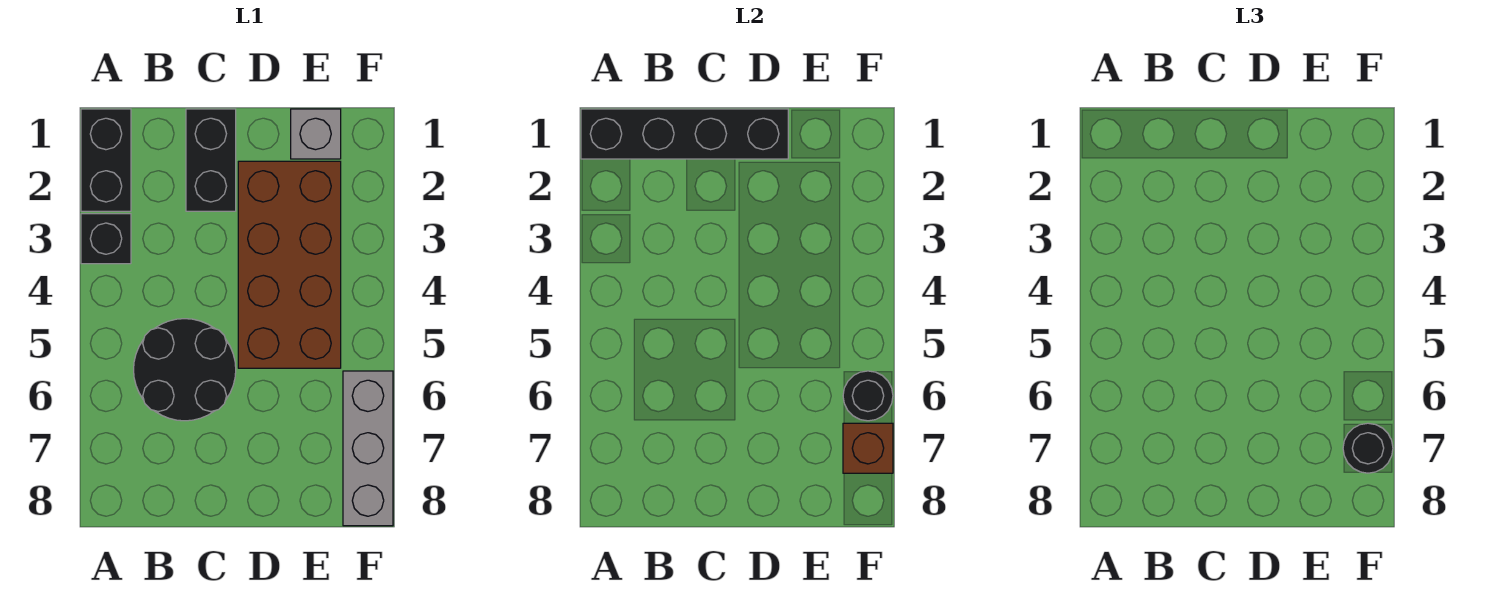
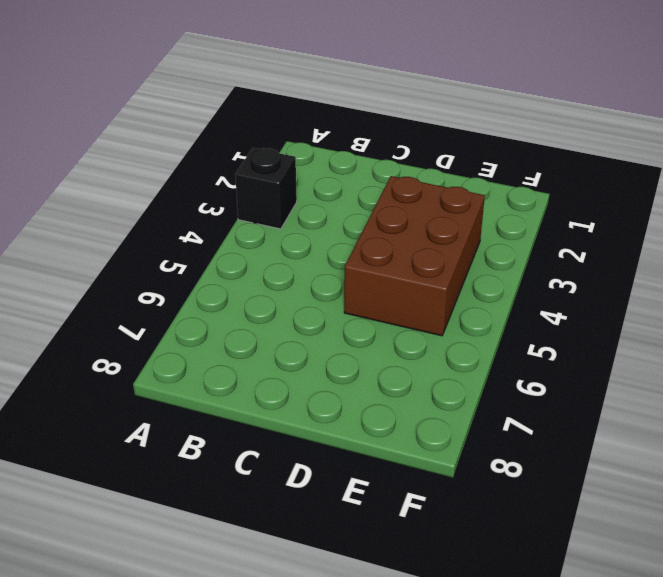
brown brick D3:E5 level 1 -> brown brick D2:E5 level 1
none -> black brick A1:A2 level 1
none -> black round brick B5:C6 level 1

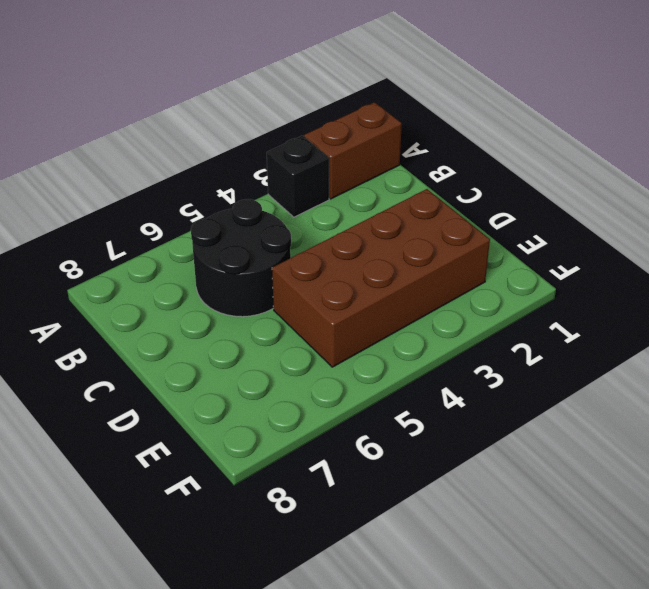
brown brick A1:A2 level 1 -> black brick A1:A2 level 1
none -> black brick C1:C2 level 1
none -> grey brick E1 level 1

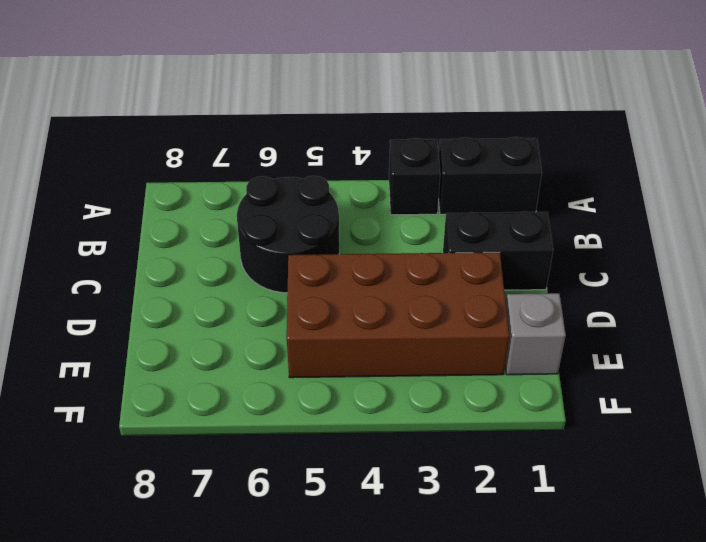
none -> grey brick F6:F8 level 1
none -> black brick A1:D1 level 2

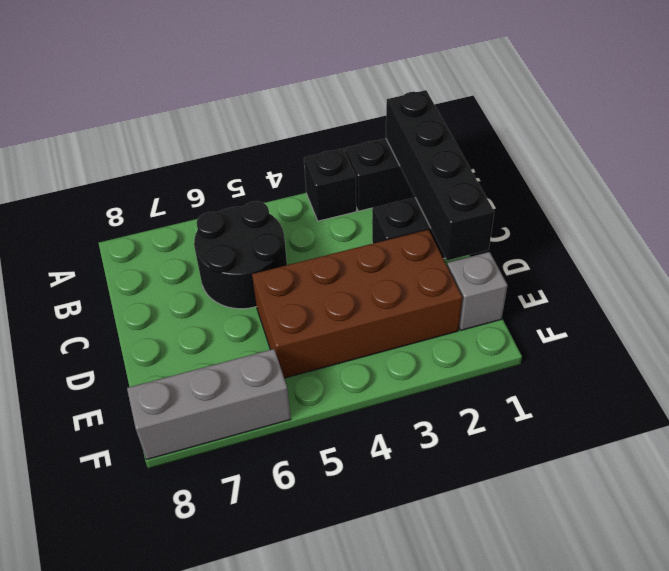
none -> black round brick F6 level 2
none -> brown brick F7 level 2

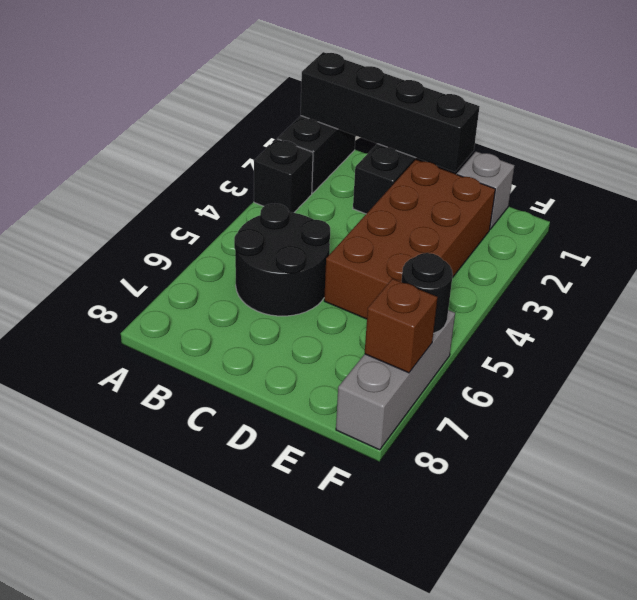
none -> black round brick F7 level 3

